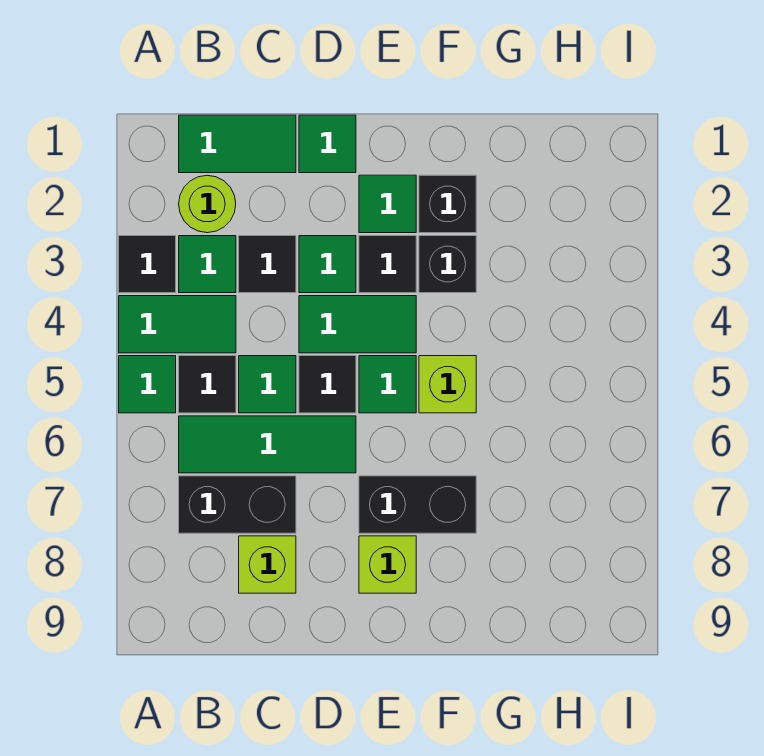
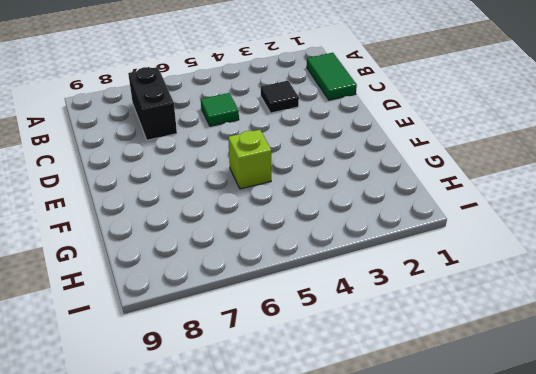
none -> black tile A3 level 1
none -> green tile A4:B4 level 1
none -> green tile A5 level 1

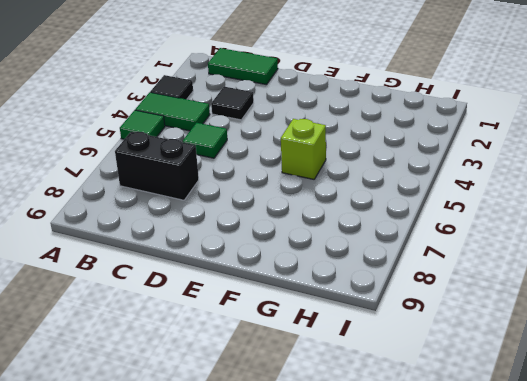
none -> lime round brick B2 level 1
none -> green tile B3 level 1
none -> black tile B5 level 1

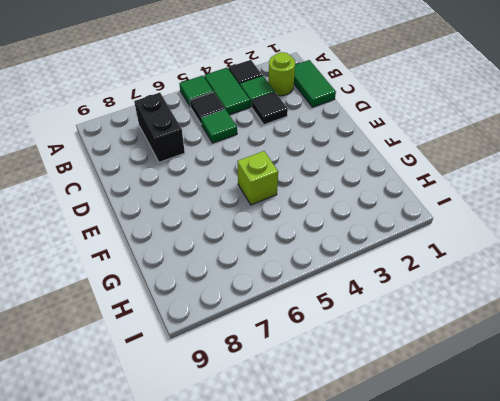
none -> green tile B6:D6 level 1
none -> lime brick C8 level 1
none -> green tile D1 level 1

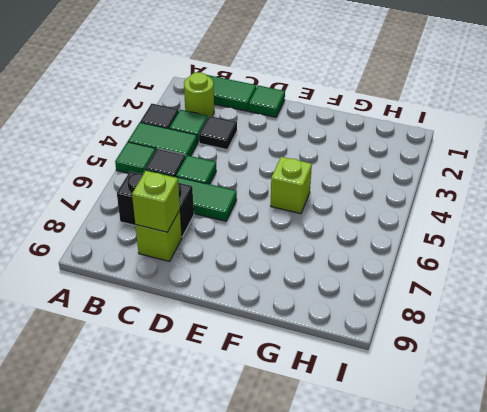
lime brick C8 level 2 -> lime brick E8 level 1
none -> green tile D3 level 1
none -> green tile D4:E4 level 1
none -> black tile D5 level 1

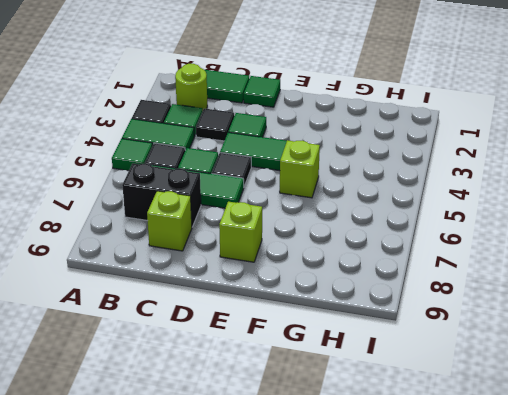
none -> green tile E2 level 1
none -> black tile E3 level 1
none -> green tile E5 level 1

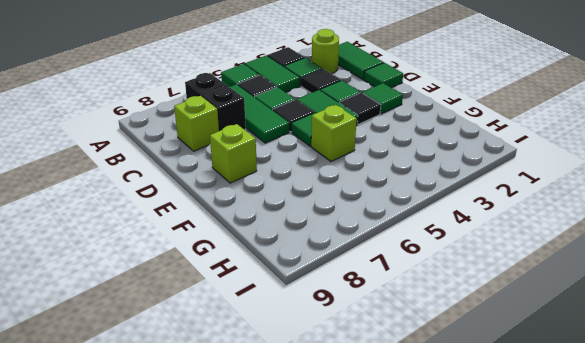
none -> black brick E7:F7 level 1
none -> black brick F2 level 1
none -> black brick F3 level 1

